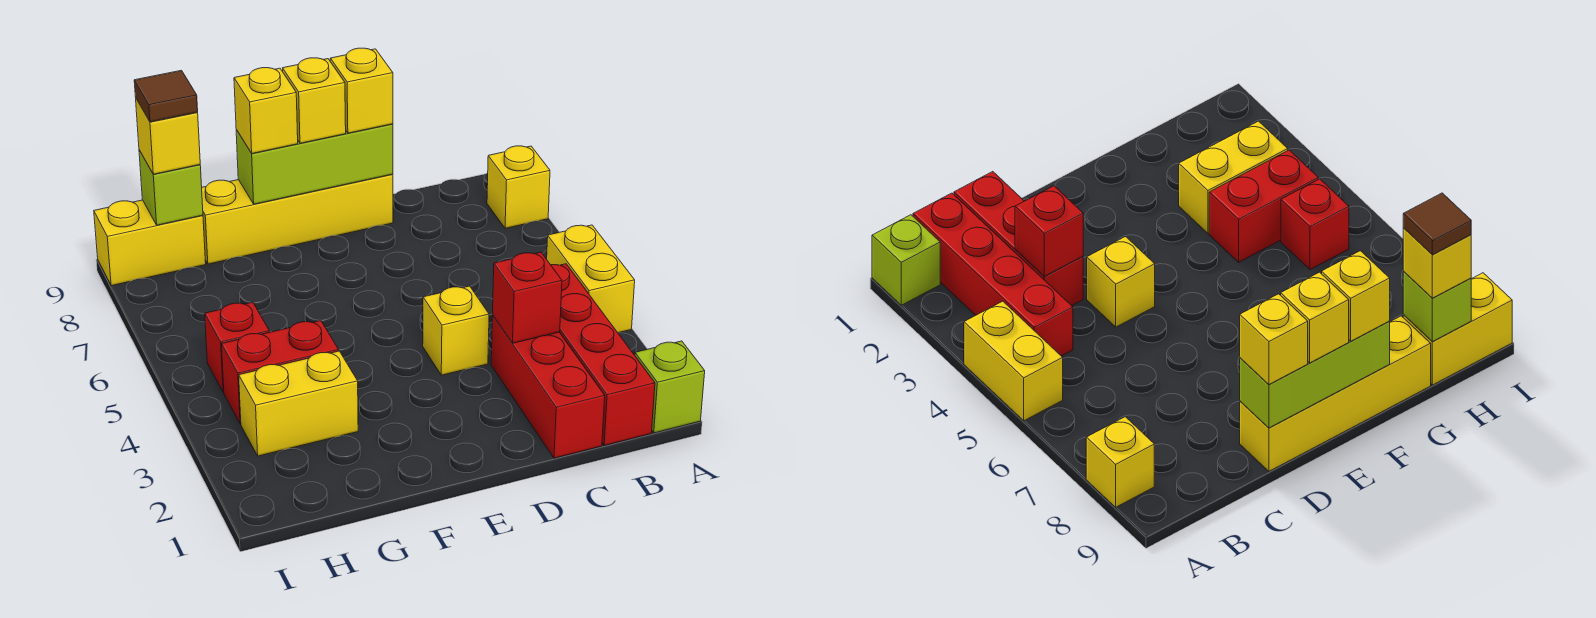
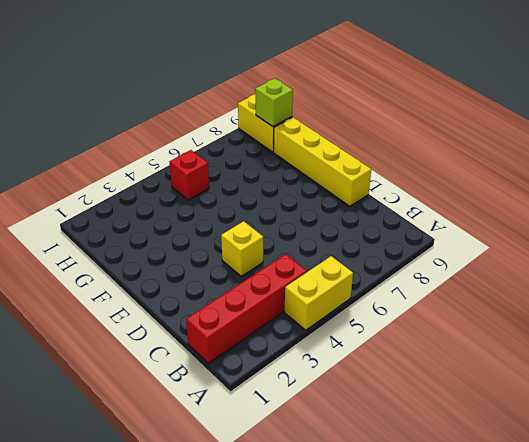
none -> lime brick A1 level 1
none -> yellow brick A8 level 1
none -> red brick C1:C3 level 1

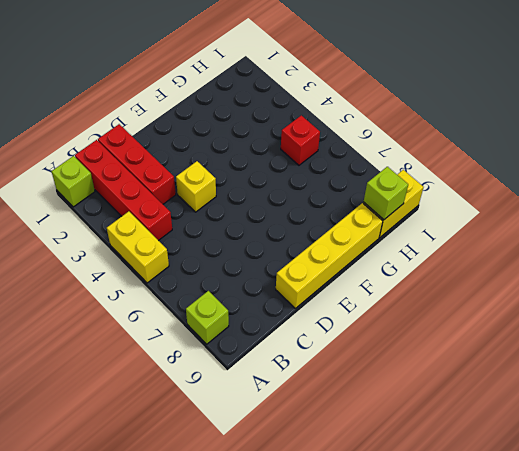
lime brick A8 level 1 -> yellow brick A8 level 1
none -> yellow brick G3:H3 level 1
none -> red brick G4:H4 level 1
none -> red brick C3 level 2

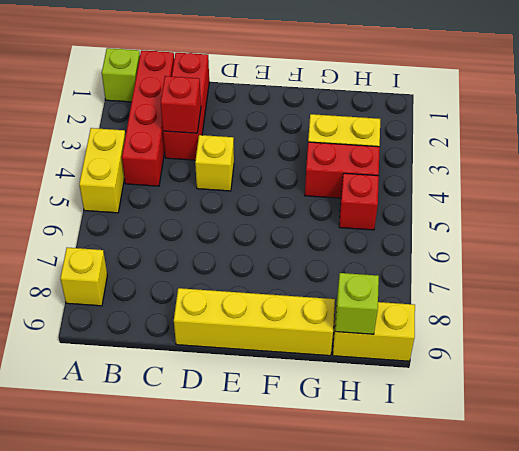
none -> lime brick D9:F9 level 2
none -> yellow brick D9 level 3
none -> yellow brick E9 level 3

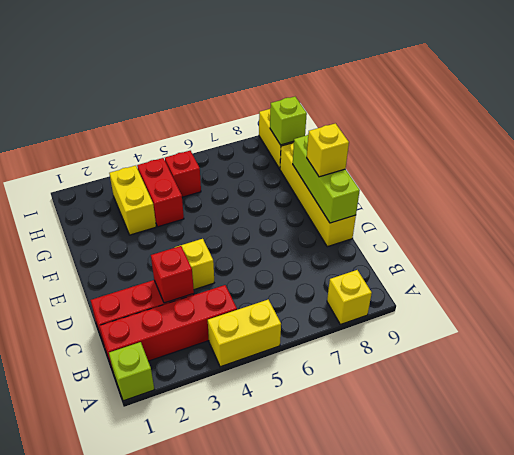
none -> yellow brick D9 level 3
none -> yellow brick F9 level 3
none -> yellow brick H9 level 3

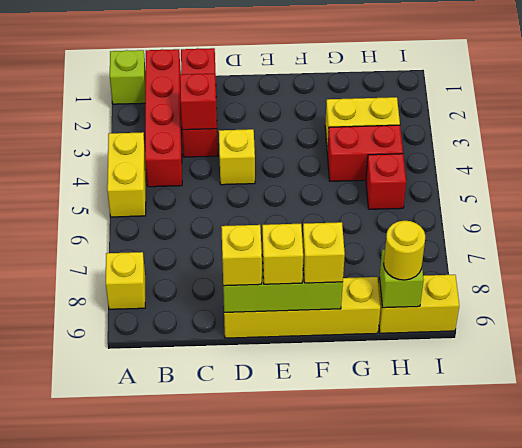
yellow round brick H9 level 3 -> yellow brick H9 level 3
none -> brown tile H9 level 4

